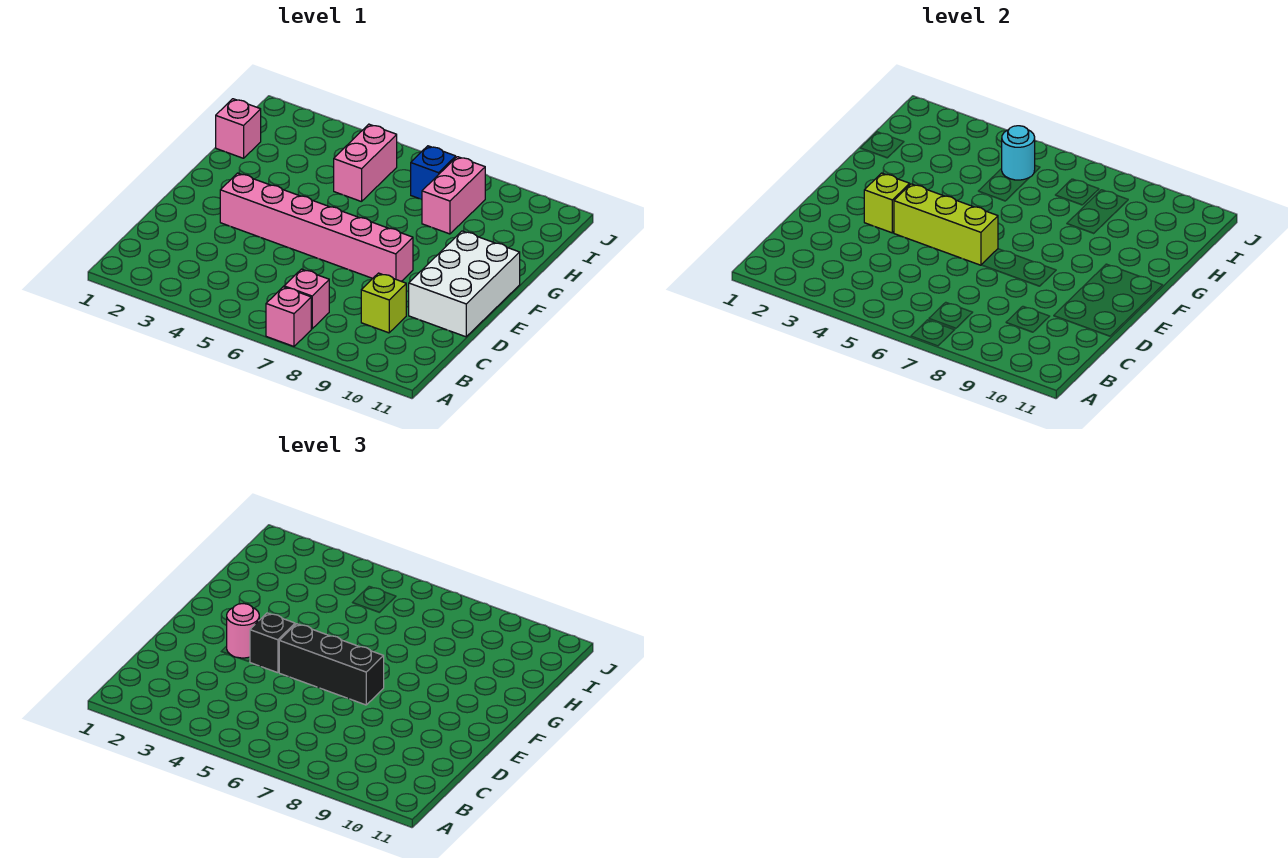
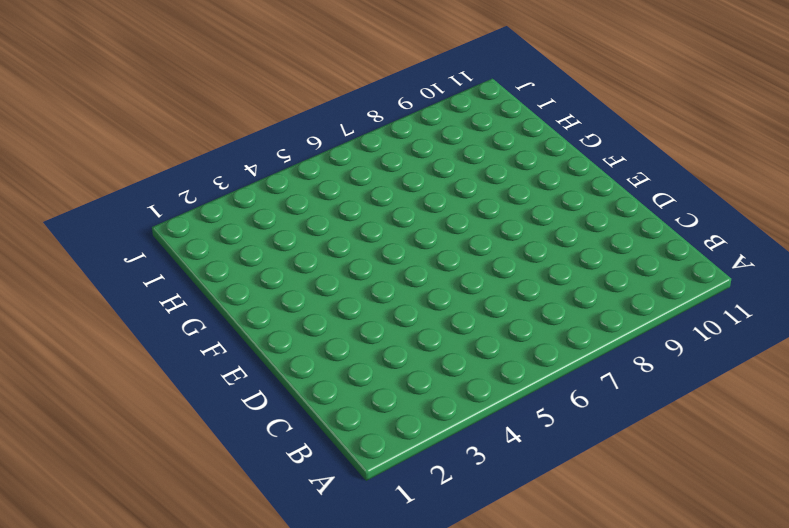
none -> pink brick A7 level 1
none -> pink brick B7 level 1
none -> lime brick C9 level 1

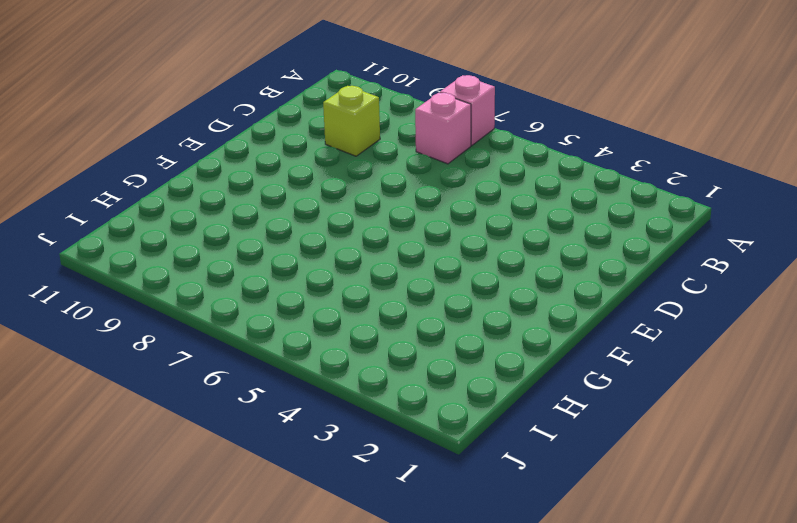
none -> white brick D10:F11 level 1
none -> pink brick E3:E8 level 1
none -> pink brick H1 level 1

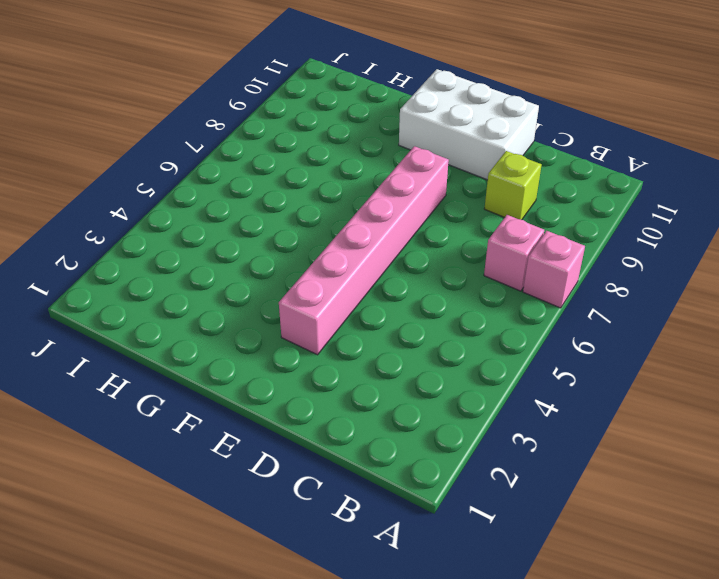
none -> pink brick H1 level 1
none -> pink brick H5:I5 level 1
none -> pink brick H8:I8 level 1

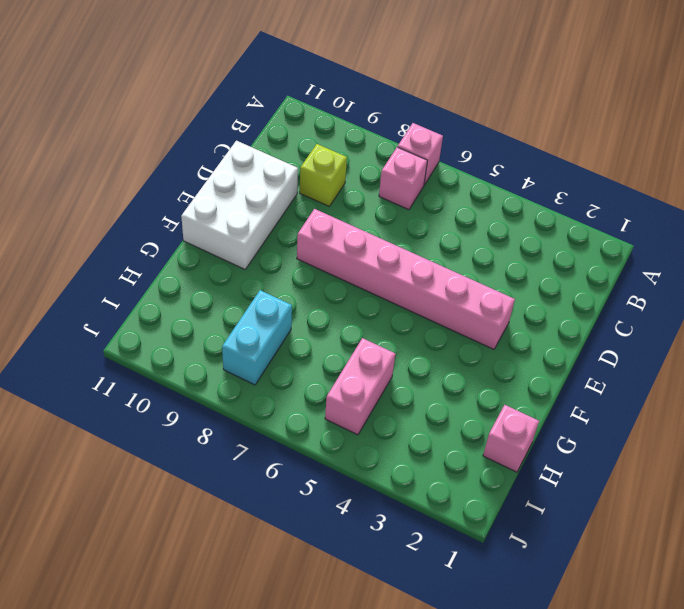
cyan brick H8:I8 level 1 -> pink brick H8:I8 level 1
none -> blue brick I7 level 1
none -> lime brick E3 level 2
none -> lime brick E4:E6 level 2

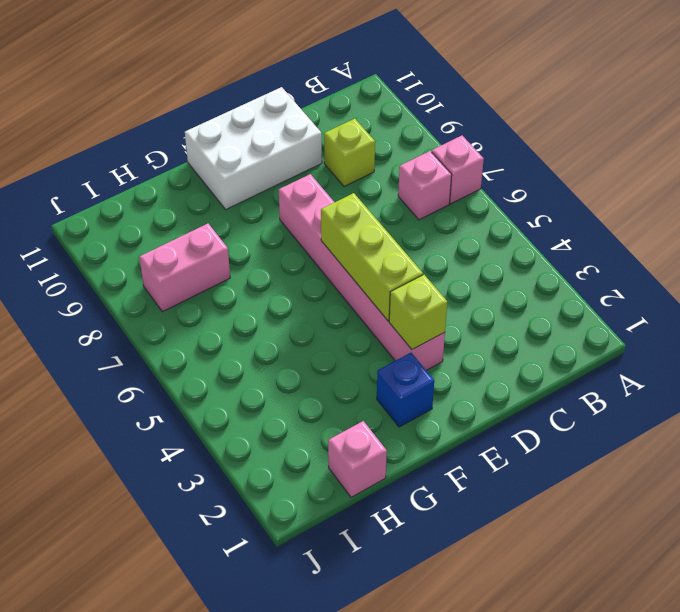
blue brick F2 level 1 -> blue brick I7 level 1
none -> pink brick H5:I5 level 1
none -> cyan round brick I5 level 2
none -> pink round brick E3 level 3

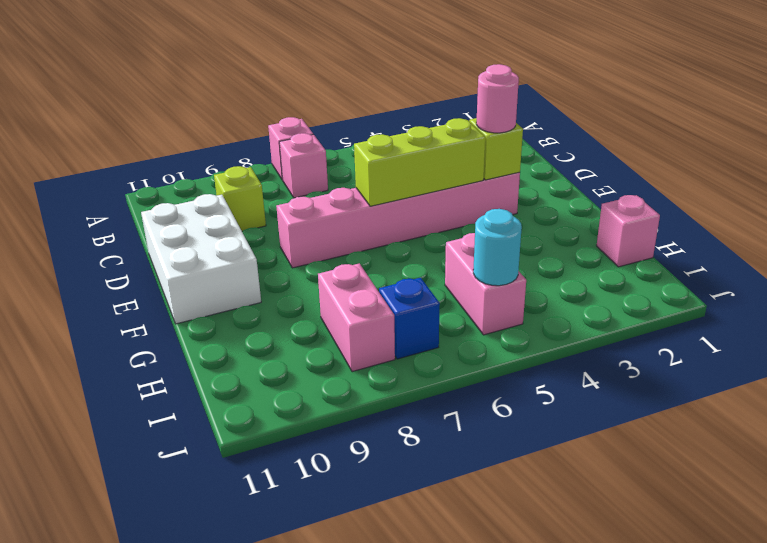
none -> black brick E4 level 3
none -> black brick E5:E7 level 3

